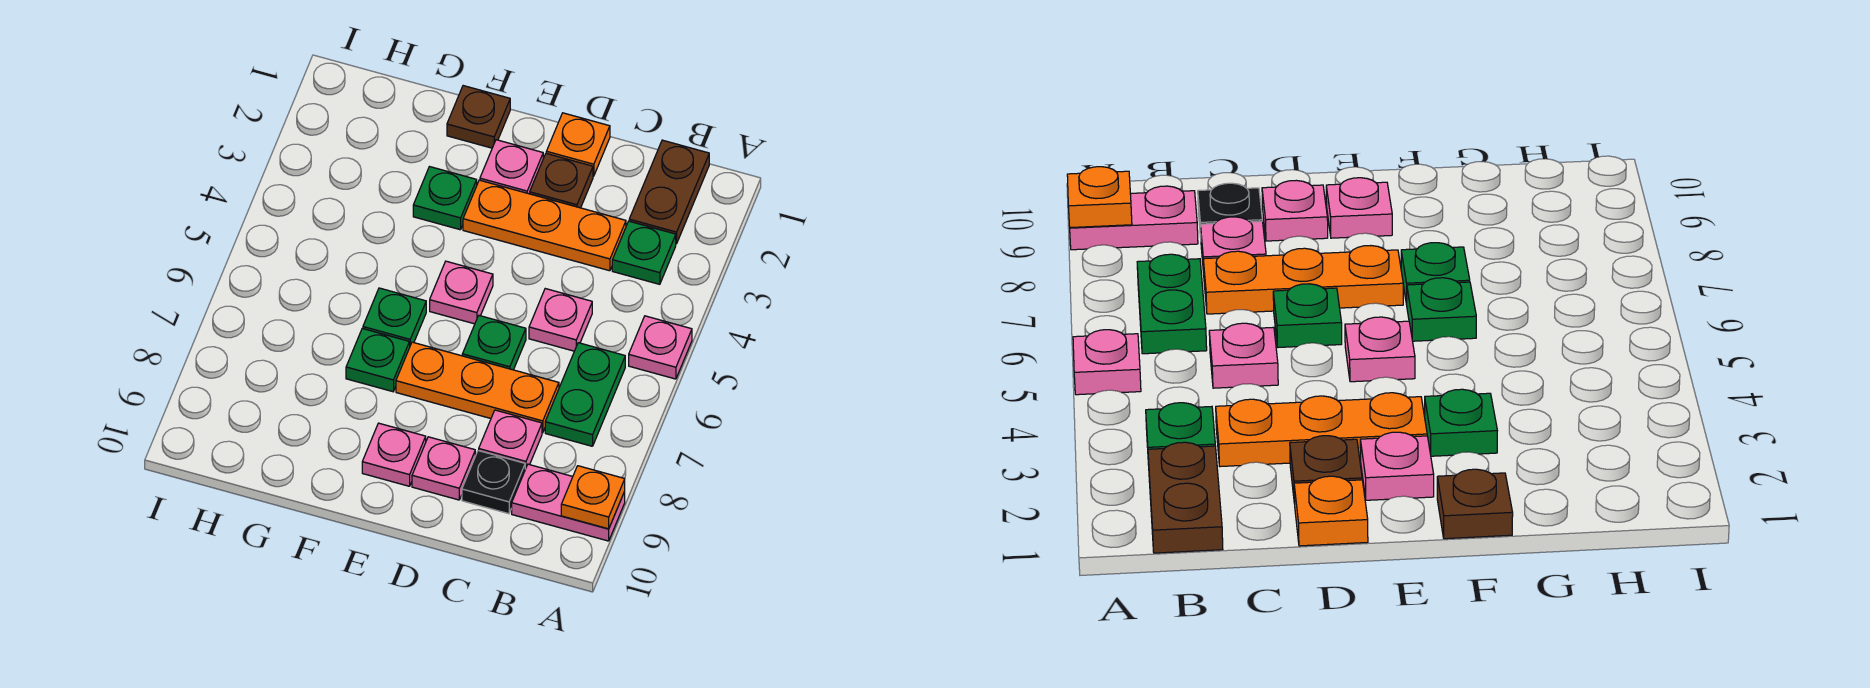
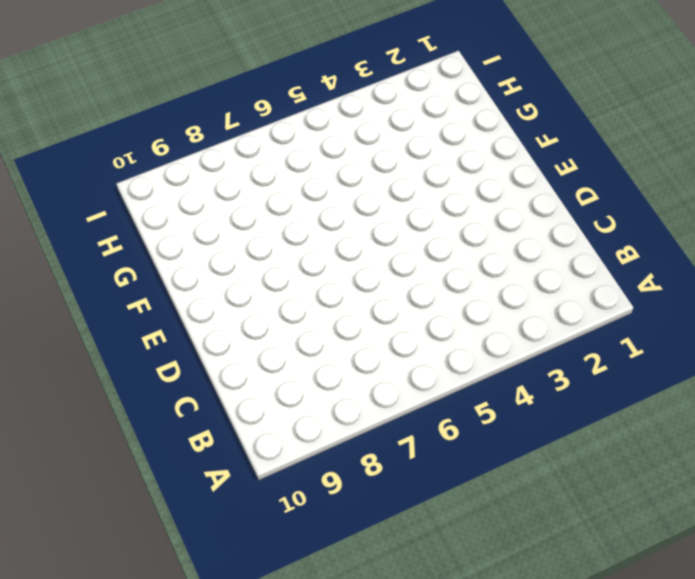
none -> pink plate A5 level 1
none -> pink plate A9:B9 level 1
none -> brown plate B1:B2 level 1

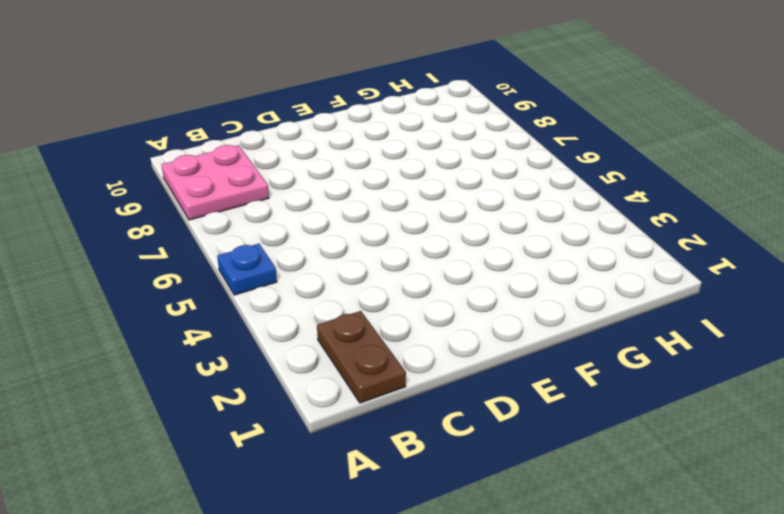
blue plate A5 level 1 -> pink plate A5 level 1
pink plate A8:B9 level 1 -> pink plate A9:B9 level 1
none -> green plate B3 level 1
none -> green plate B6:B7 level 1
none -> orange plate C3:E3 level 1

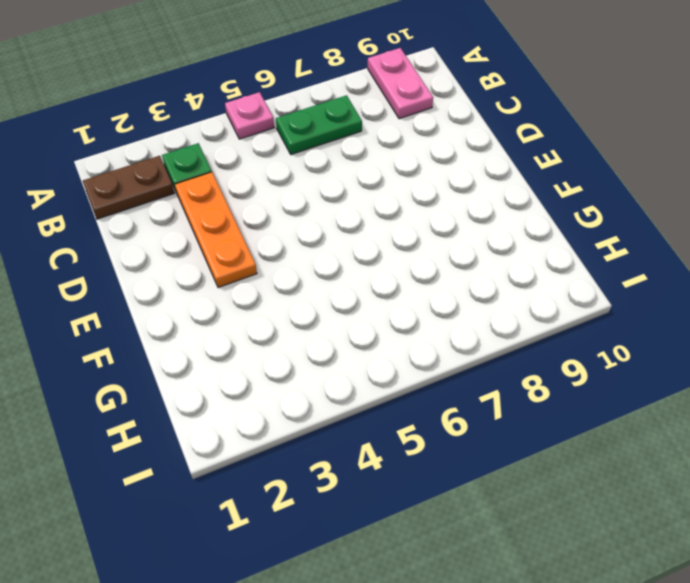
none -> pink plate C5 level 1
none -> orange plate C7:E7 level 1
none -> pink plate C8 level 1

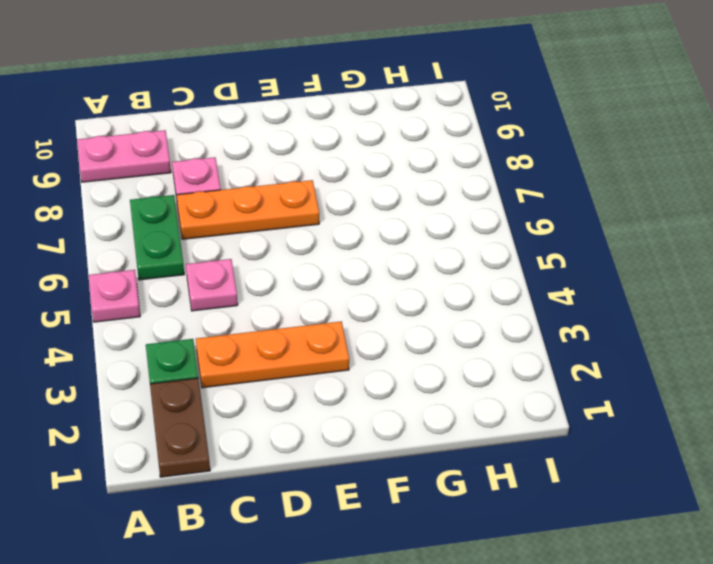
none -> black plate C9 level 1
none -> orange plate D1 level 1
none -> brown plate D2 level 1

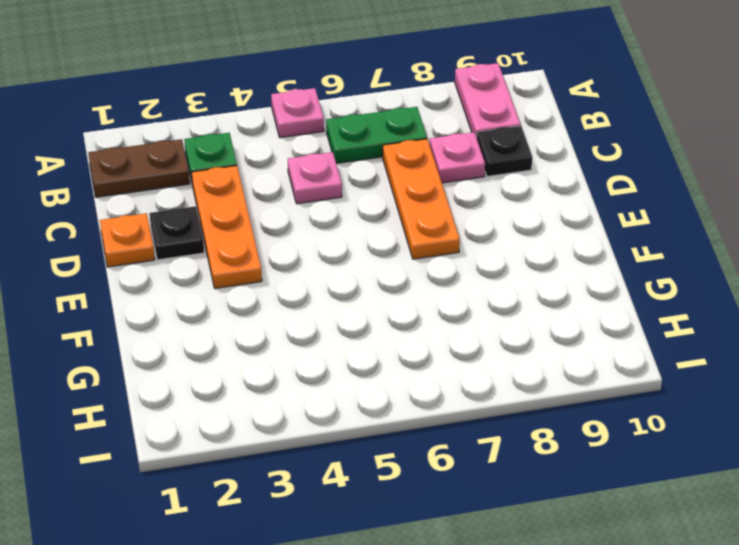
black plate D2 level 1 -> brown plate D2 level 1
none -> green plate D6 level 1
none -> pink plate D9 level 1
none -> pink plate E2 level 1

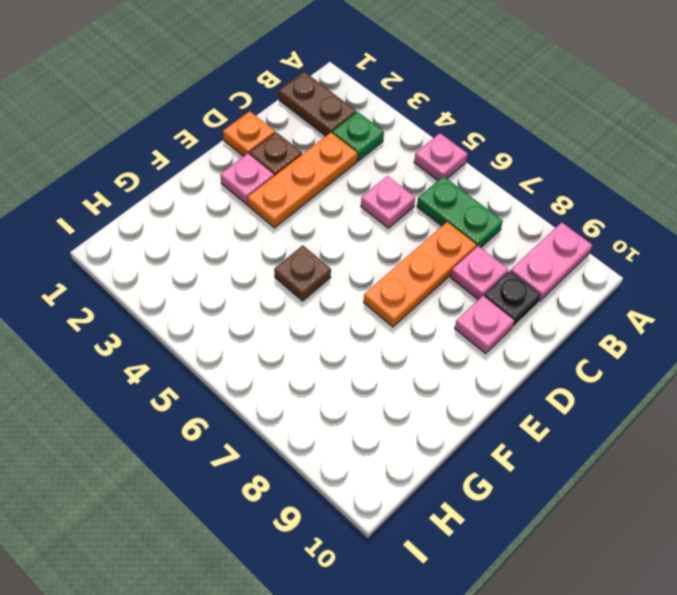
brown plate F5 level 1 -> brown plate F1 level 1
none -> green plate D6 level 1
none -> pink plate E5 level 1
none -> pink plate E9 level 1

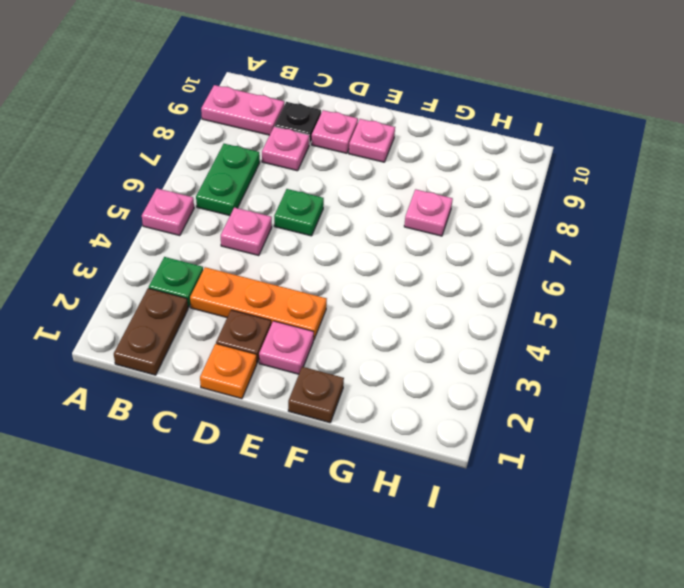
pink plate G7 level 1 -> pink plate E5 level 1
none -> orange plate C7:E7 level 1
none -> green plate F3 level 1
none -> green plate F6 level 1

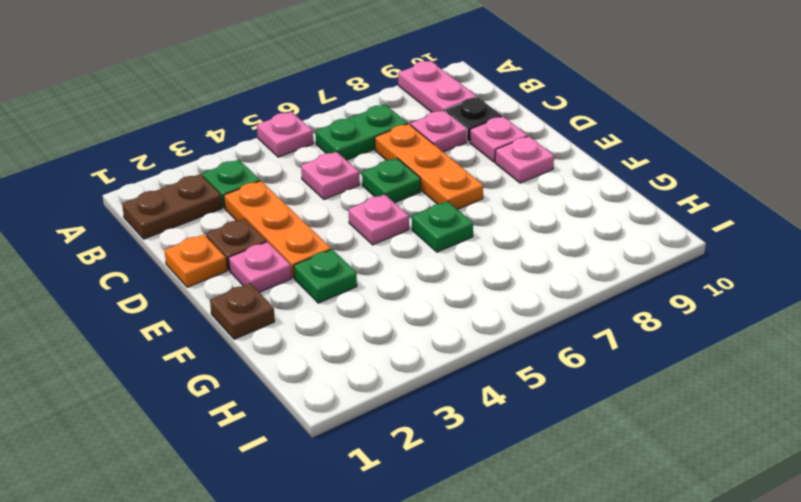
none -> green plate F7 level 1
none -> orange plate A9 level 2

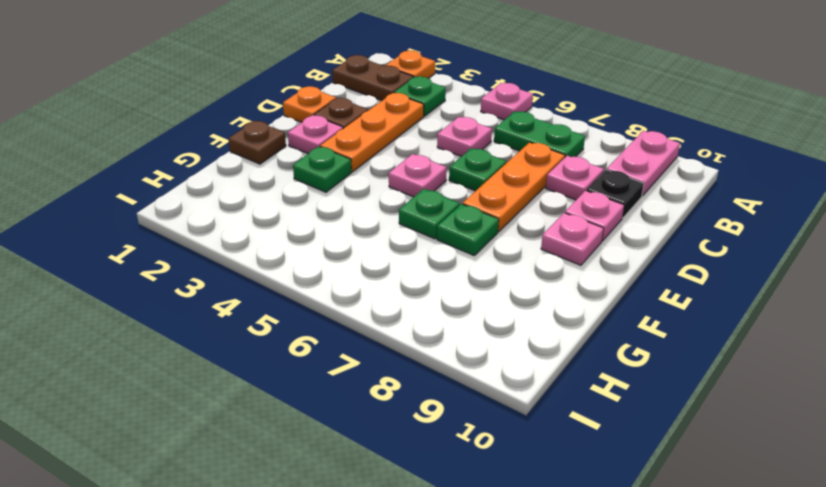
orange plate A2 level 1 -> orange plate A9 level 2

